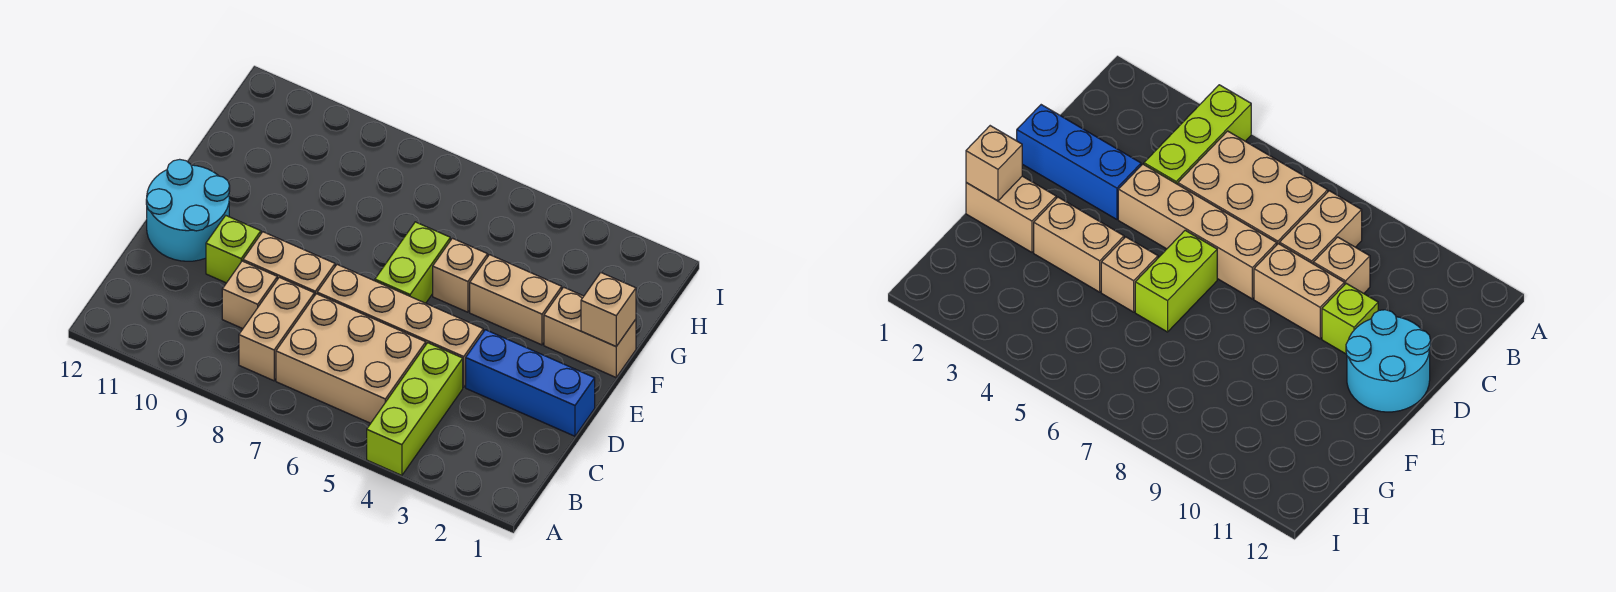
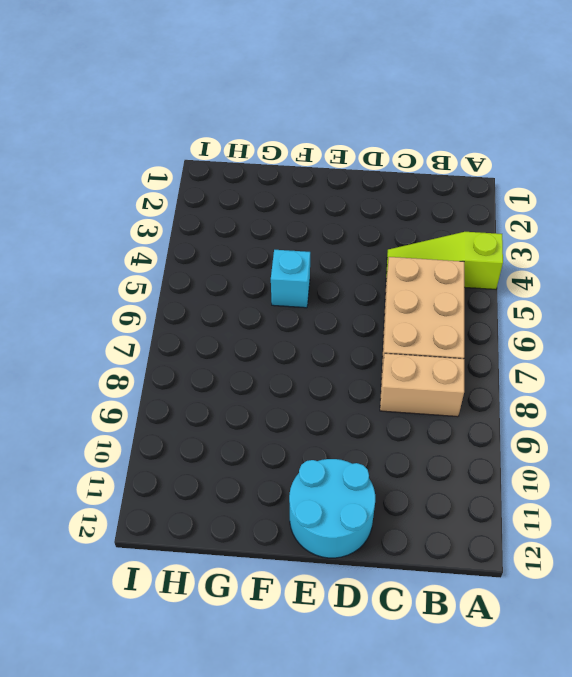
lime slope A4:C4 level 1 top A -> lime brick A4:C4 level 1
cyan brick F5 level 1 -> tan brick F5 level 1
none -> tan brick C9 level 1
none -> blue brick D1:D3 level 1
none -> tan brick D4:D7 level 1

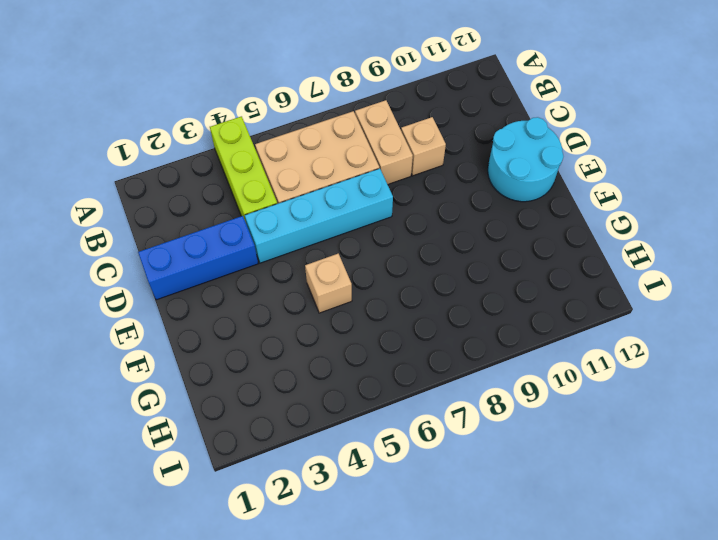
cyan brick D4:D7 level 1 -> tan brick D4:D7 level 1
none -> tan brick D8:D9 level 1
none -> lime brick D10 level 1
none -> lime brick E6:F6 level 1

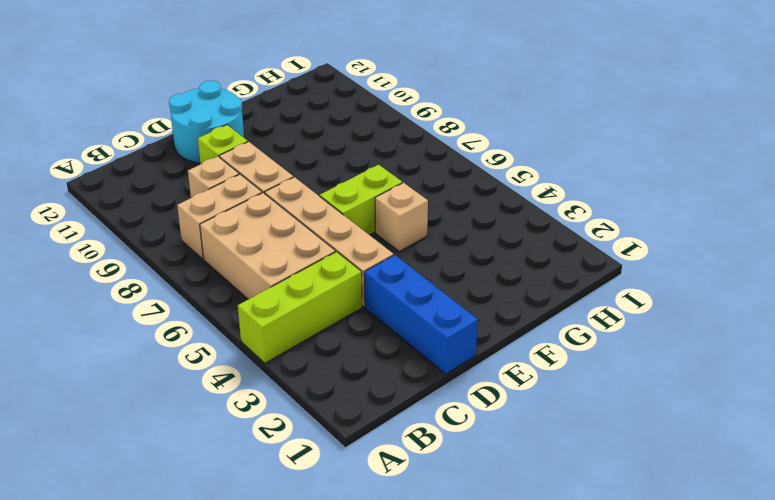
none -> tan brick F1:F2 level 1
none -> tan brick F3:F4 level 1
none -> tan brick F1 level 2

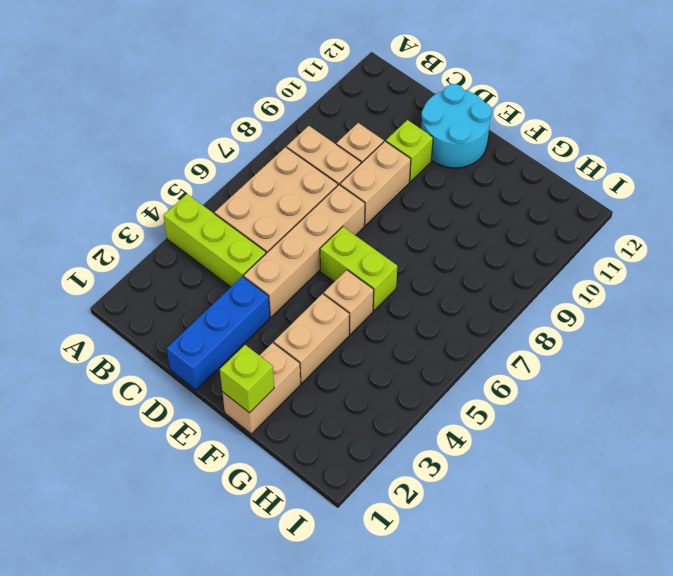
lime brick F1 level 2 -> tan brick F1 level 2

